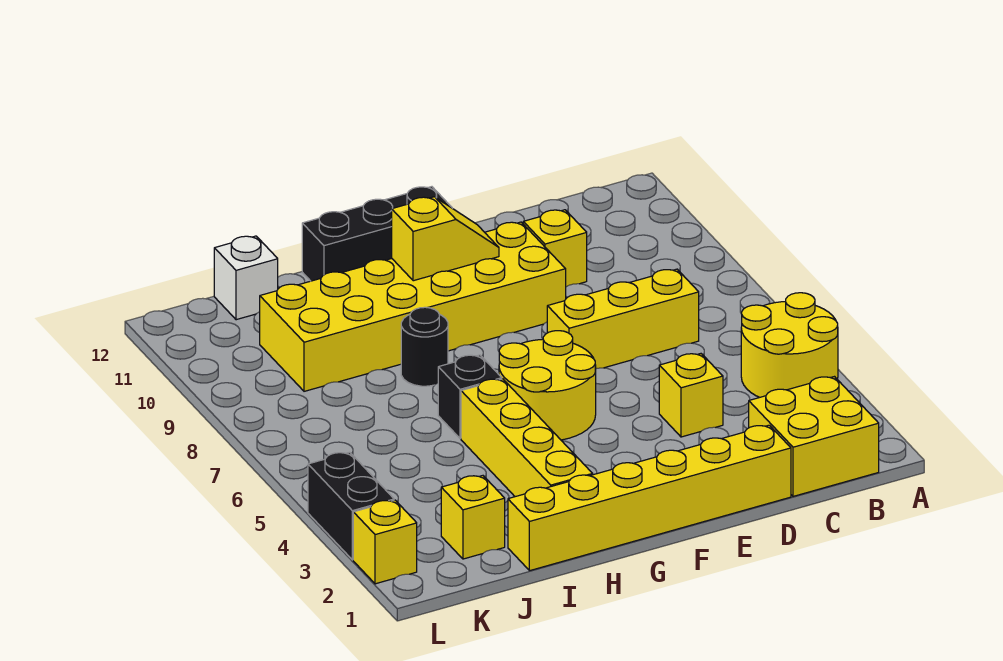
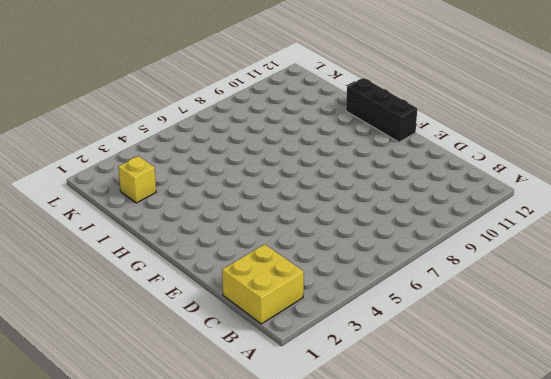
none -> yellow round brick A4:B5 level 1
none -> yellow brick C7:E7 level 1
none -> yellow brick D1:I1 level 1

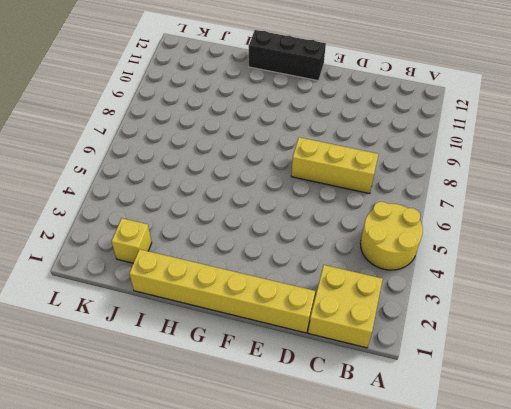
none -> yellow brick D4 level 1
none -> yellow brick D10 level 1
none -> yellow brick E9:J10 level 1

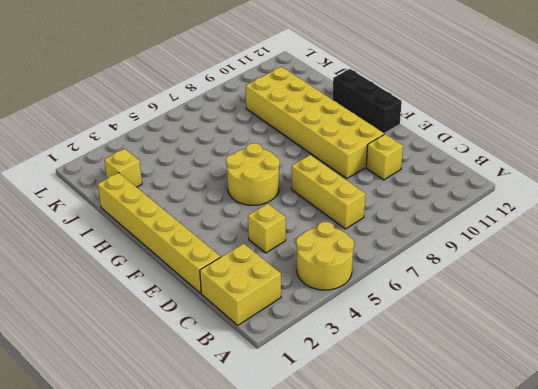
none -> yellow brick H2:H5 level 1
none -> black brick H6 level 1
none -> black round brick H8 level 1

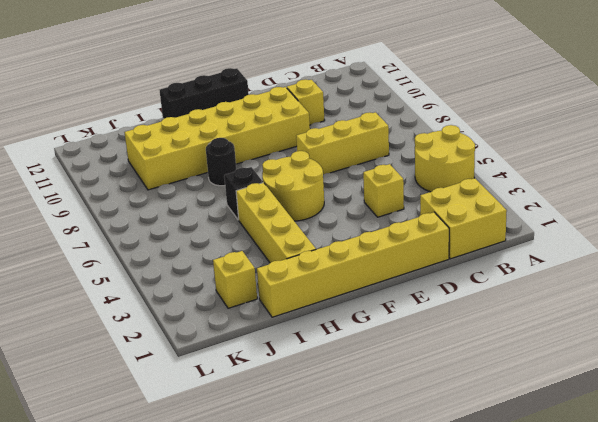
none -> white brick J12 level 1
none -> yellow brick L2 level 1
none -> black brick L3:L4 level 1

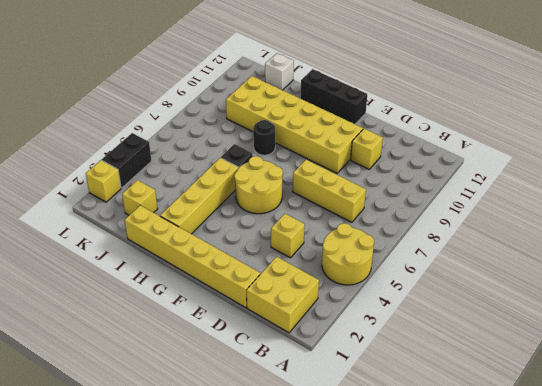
none -> yellow slope F10:G10 level 2 top G

